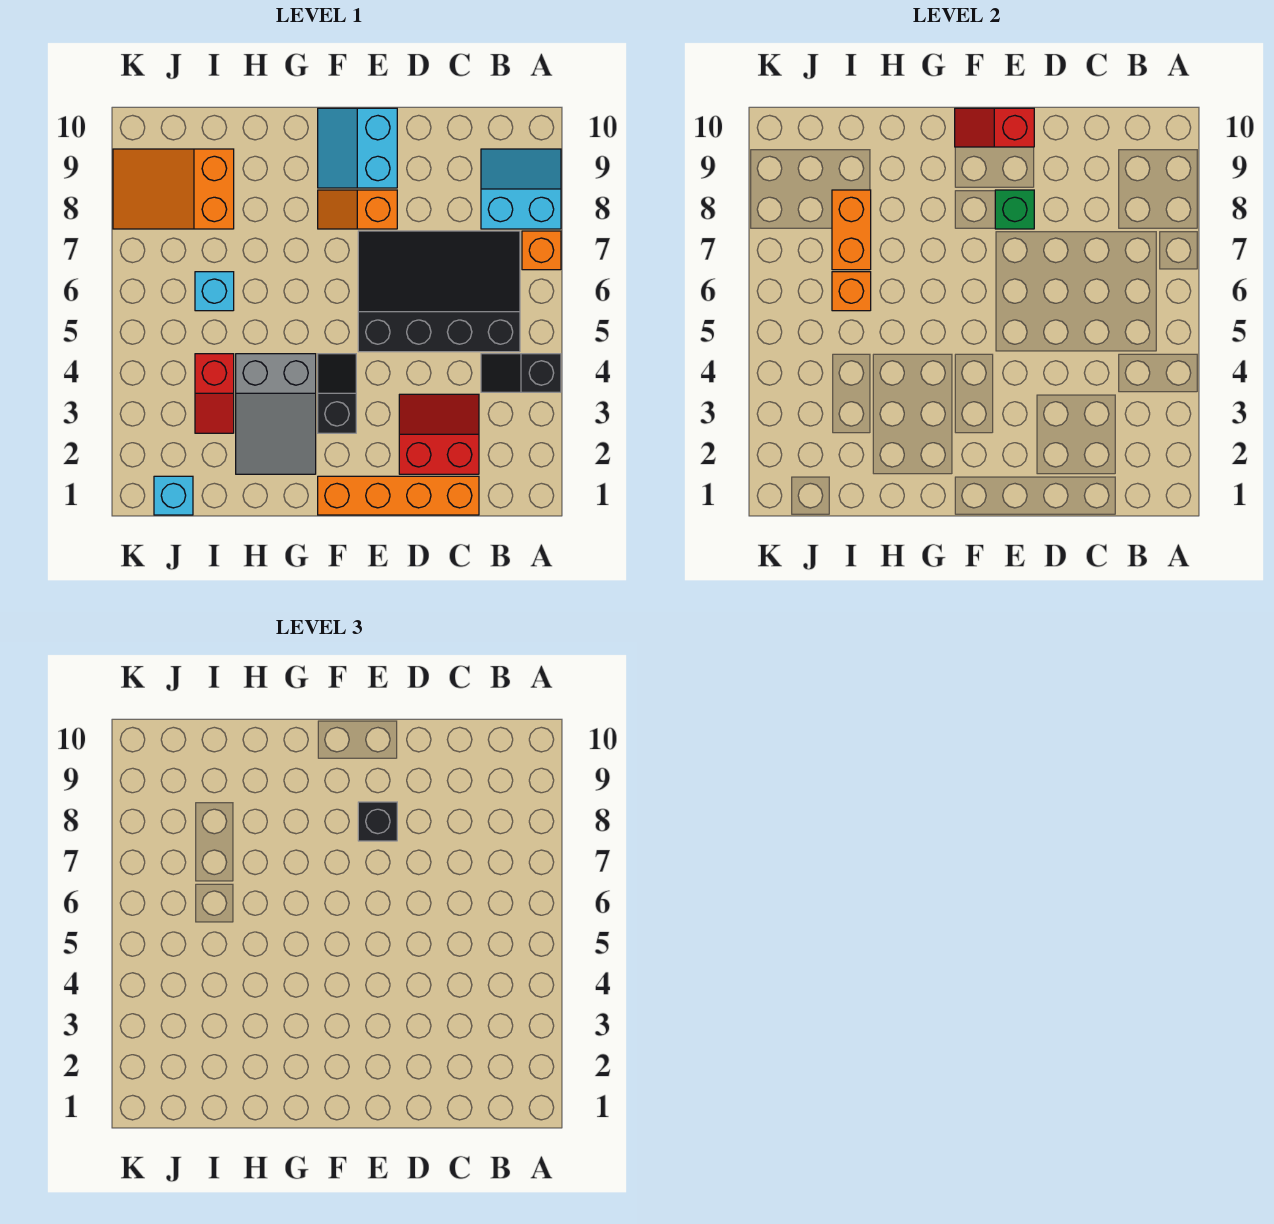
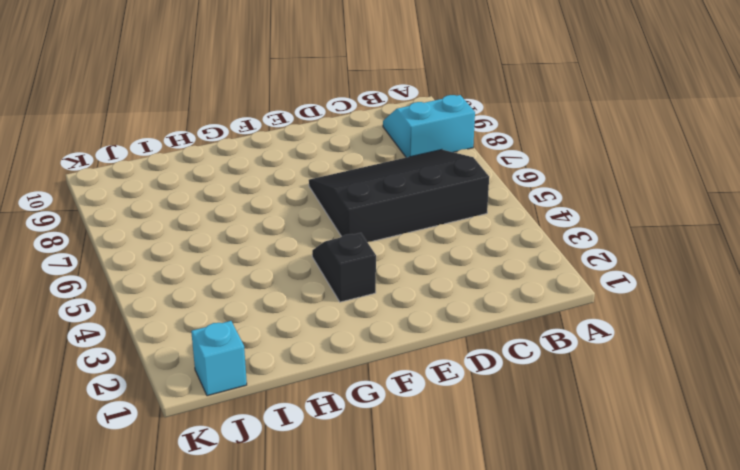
none -> black slope A4:B4 level 1 top A
none -> orange brick A7 level 1
none -> orange brick C1:F1 level 1

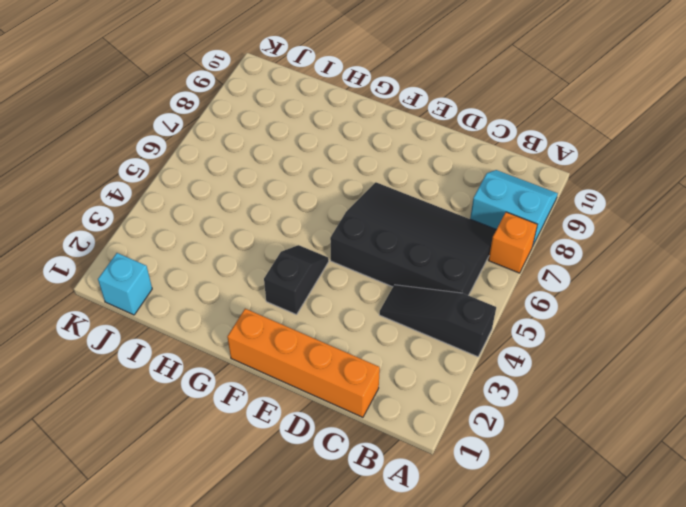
black slope A4:C4 level 1 top A -> black slope A4:B4 level 1 top A
none -> red slope C2:D3 level 1 top 2
none -> orange slope E8:F8 level 1 top E
none -> cyan slope E9:F10 level 1 top E

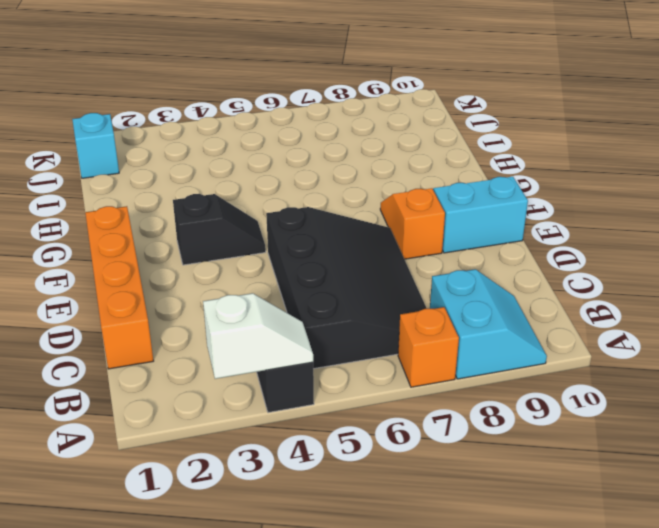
white slope A3:A4 level 2 top 3 -> none
none -> red slope C2:D3 level 1 top 2
none -> grey slope G2:H4 level 1 top 4
none -> red slope I3:I4 level 1 top 4

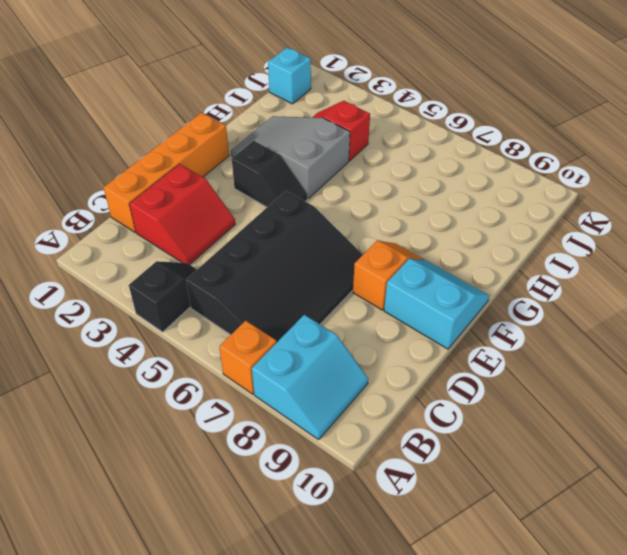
none -> cyan brick I6 level 1
none -> orange slope I8:K9 level 1 top I
none -> green brick E8 level 2

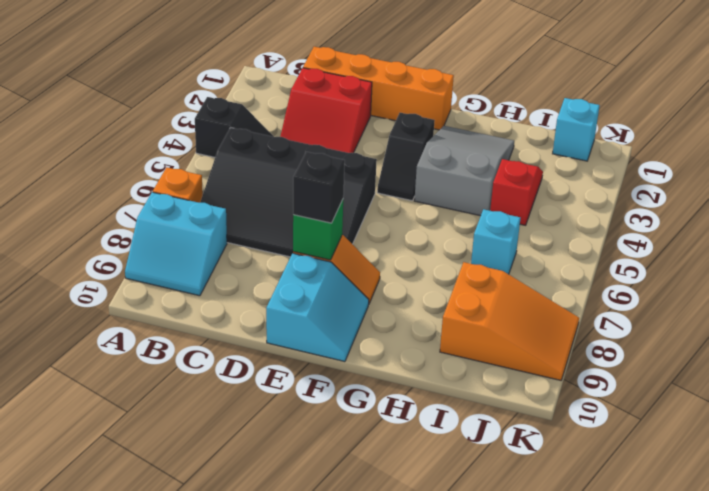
none -> red slope E10:F10 level 2 top E
none -> orange brick I6 level 2
none -> orange brick I7:I8 level 2

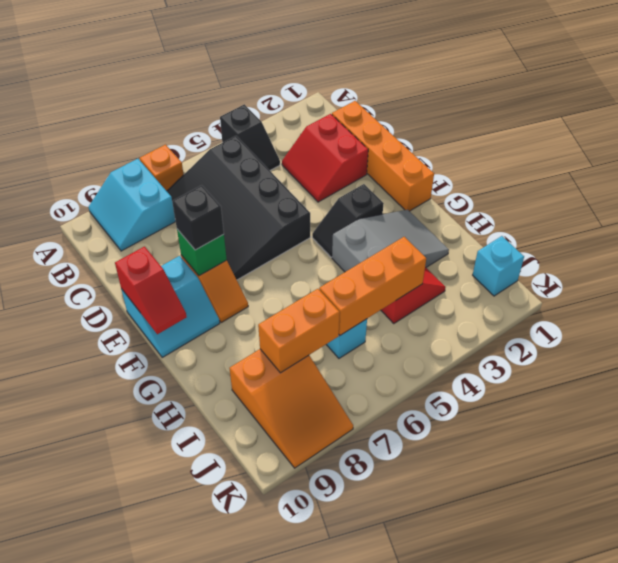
orange brick I4:I6 level 2 -> orange brick I6 level 2

